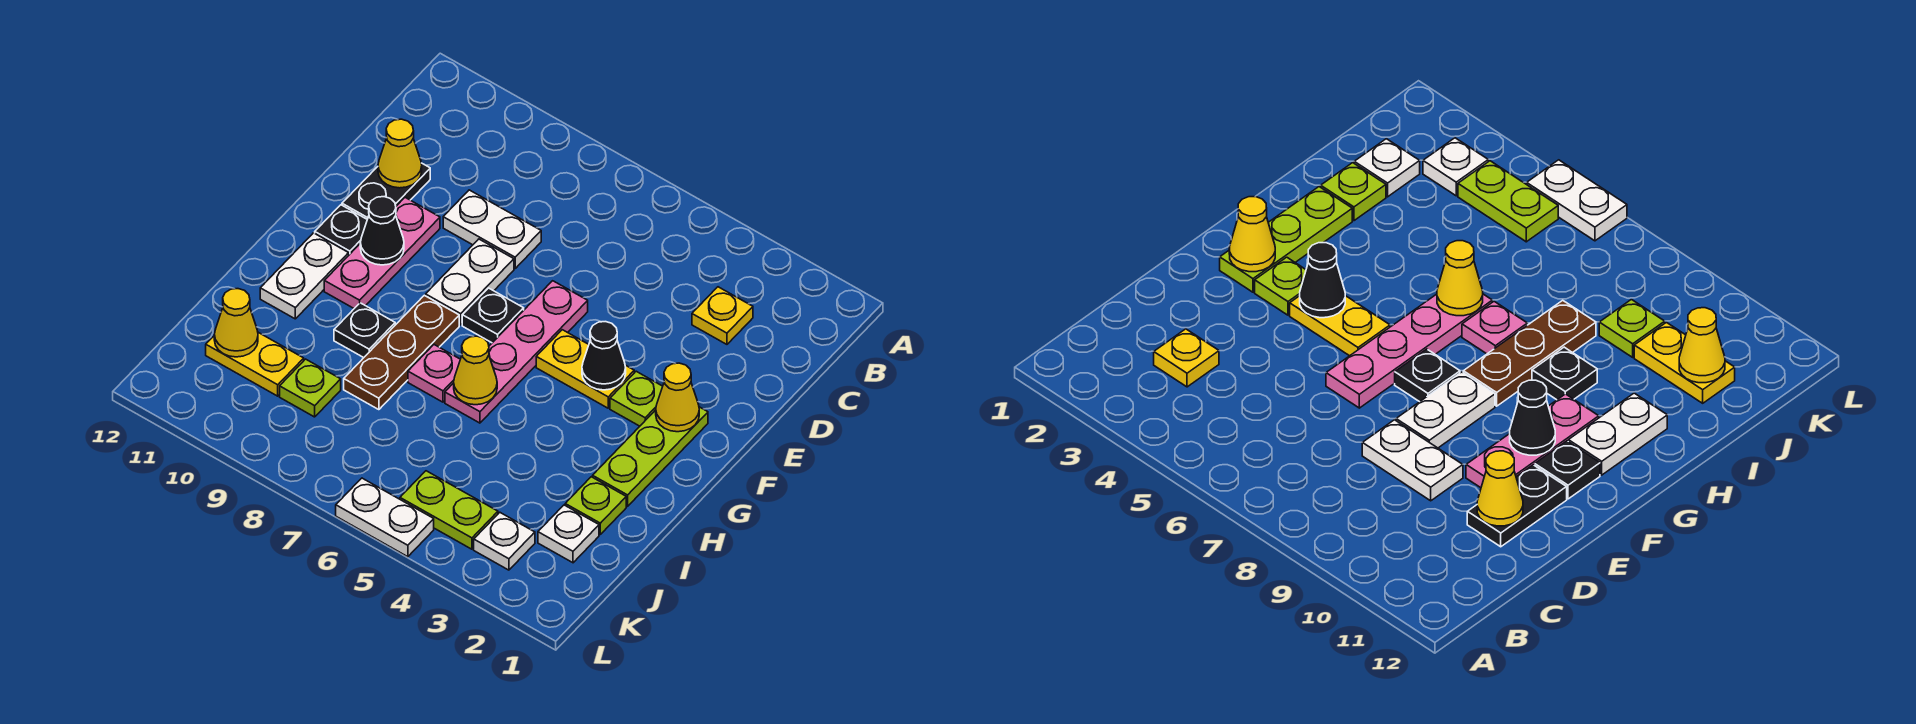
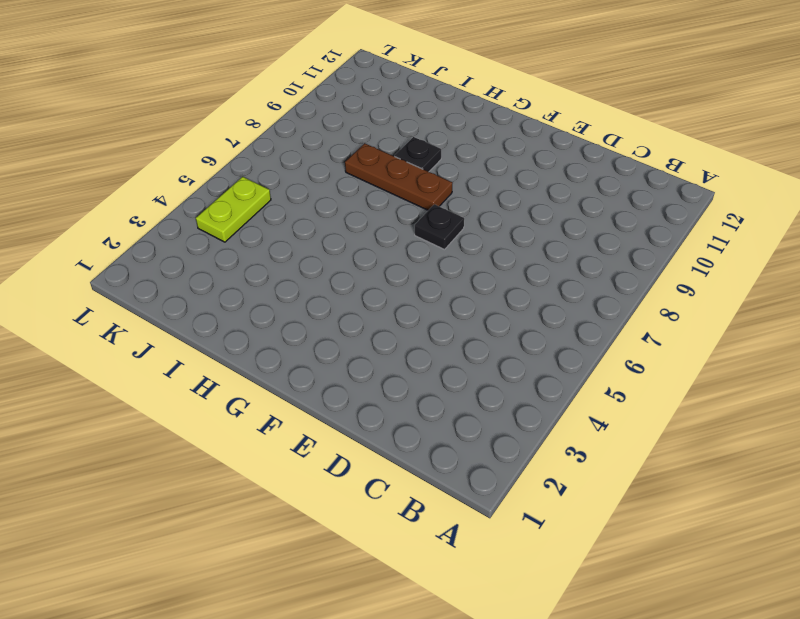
none -> yellow plate C3 level 1
none -> white plate D8:D9 level 1
none -> black plate D11:E11 level 1

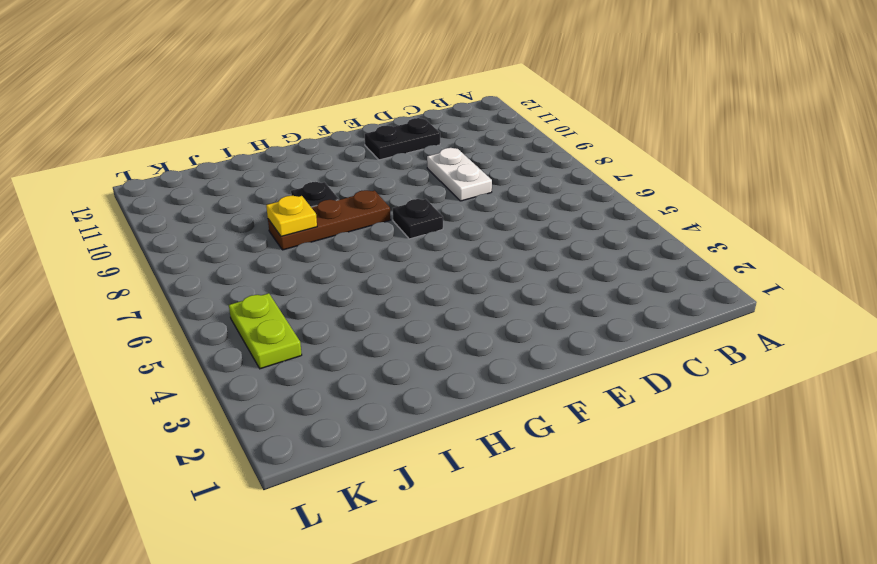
yellow plate I8 level 2 -> yellow plate C3 level 1
none -> pink plate E6:H6 level 1
none -> white plate E8:F8 level 1
none -> pink plate E10:G10 level 1

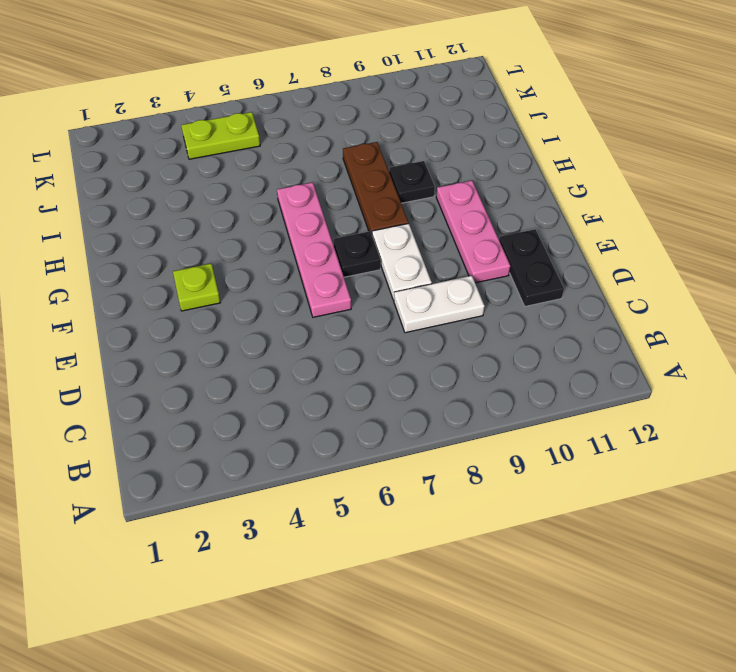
none -> yellow plate C3 level 1
none -> lime plate F2:H2 level 1
none -> yellow plate F4:F5 level 1

